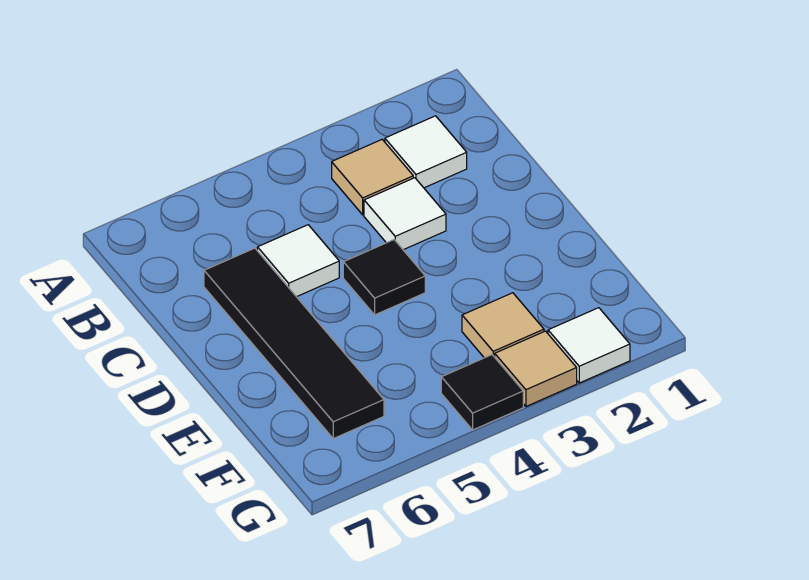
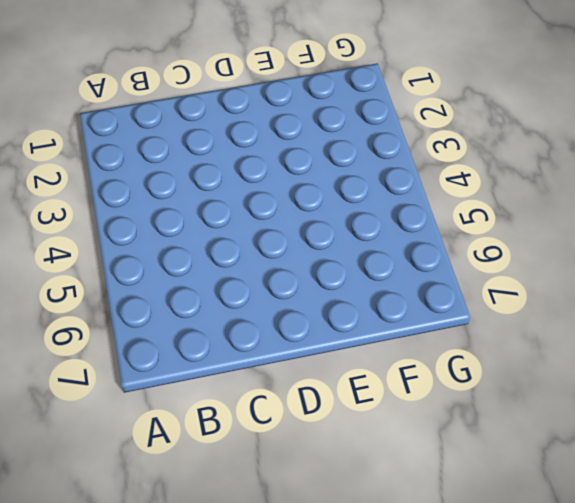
none -> white tile B2 level 1
none -> tan tile B3 level 1

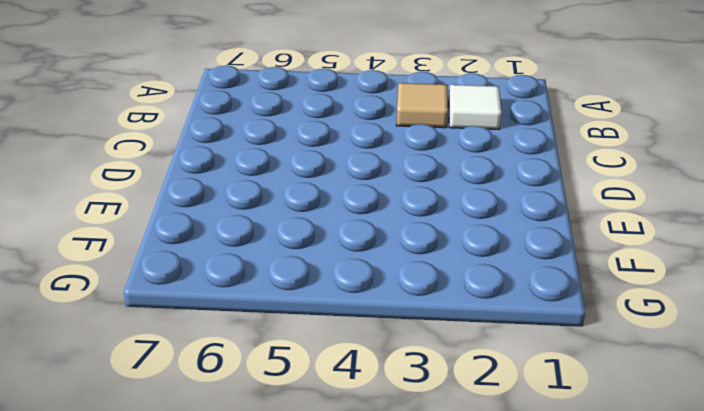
none -> white tile C3 level 1
none -> white tile C5 level 1

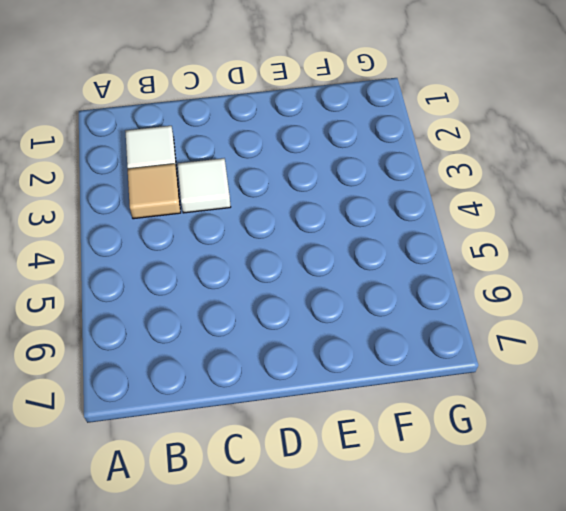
none -> white tile C5 level 1
none -> black tile C6:F6 level 1

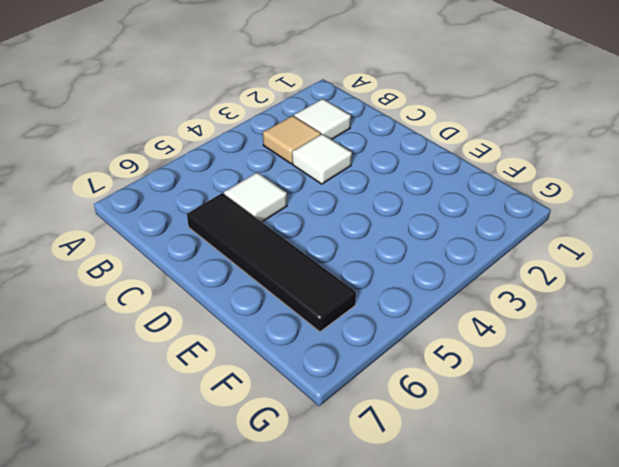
none -> black tile D4 level 1
none -> tan tile F3 level 1

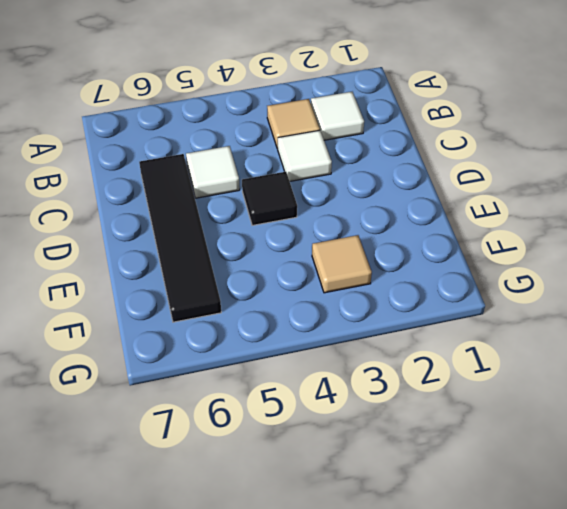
none -> white tile G2 level 1
none -> tan tile G3 level 1

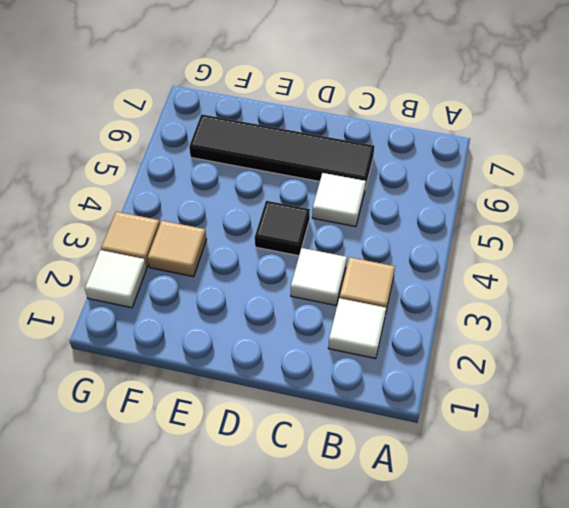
none -> black tile G4 level 1

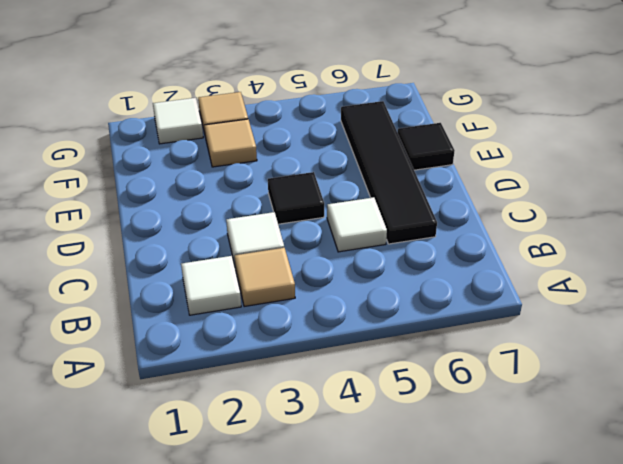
black tile E7 level 1 -> black tile G4 level 1

